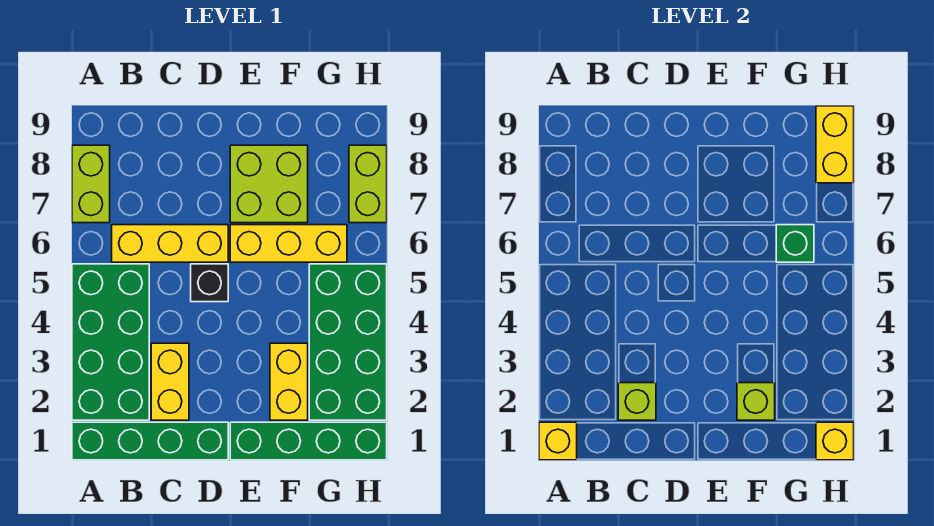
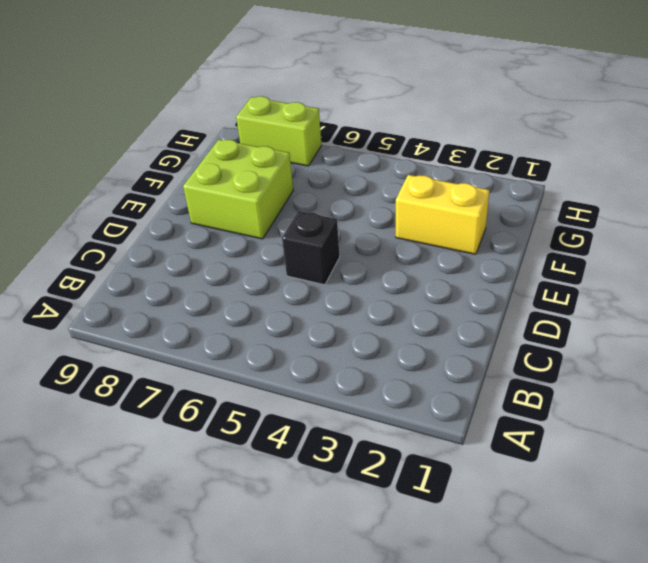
none -> green brick A1:D1 level 1
none -> green brick A2:B5 level 1
none -> lime brick A7:A8 level 1

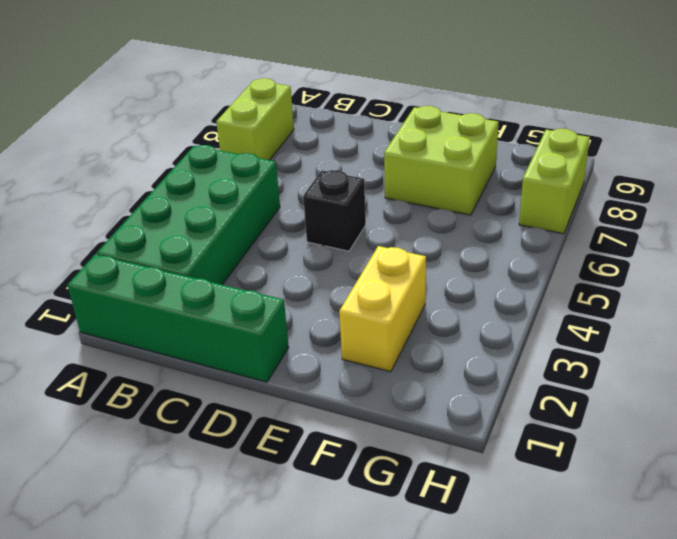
none -> yellow brick B6:D6 level 1
none -> yellow brick C2:C3 level 1
none -> green brick E1:H1 level 1

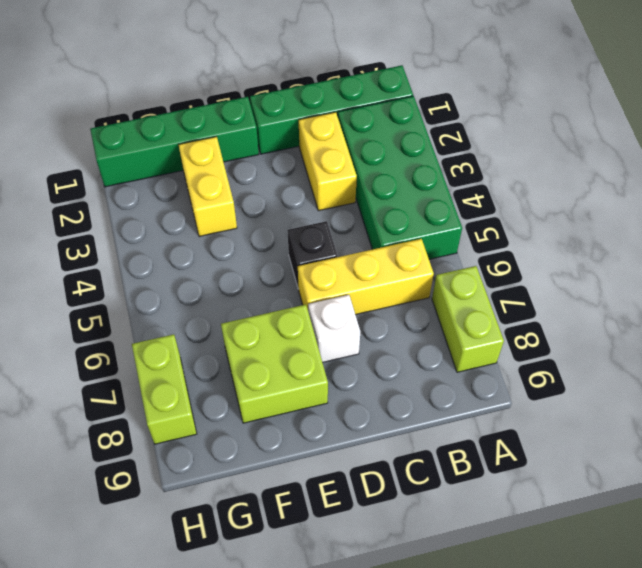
white brick D7 level 1 -> none
none -> yellow brick E6:G6 level 1
none -> green brick G2:H5 level 1
none -> yellow brick A1 level 2

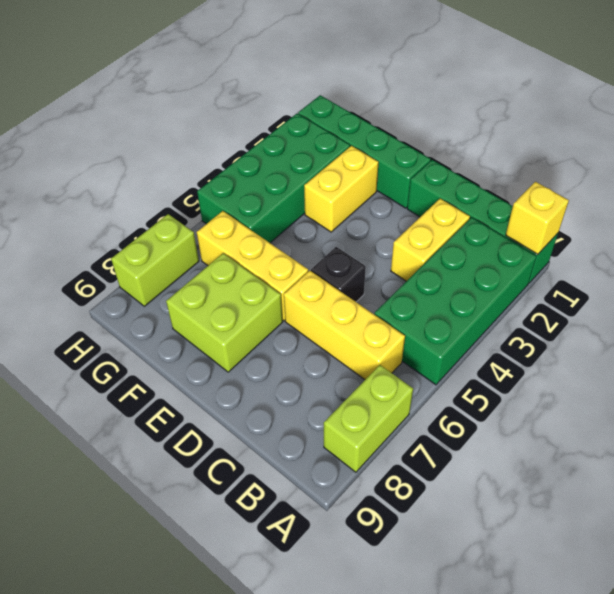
none -> lime brick C2 level 2
none -> lime brick F2 level 2
none -> green brick G6 level 2

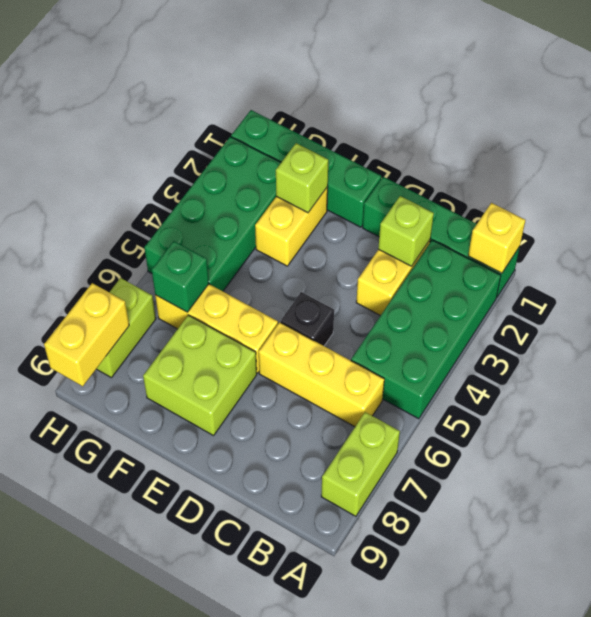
none -> yellow brick H1 level 2

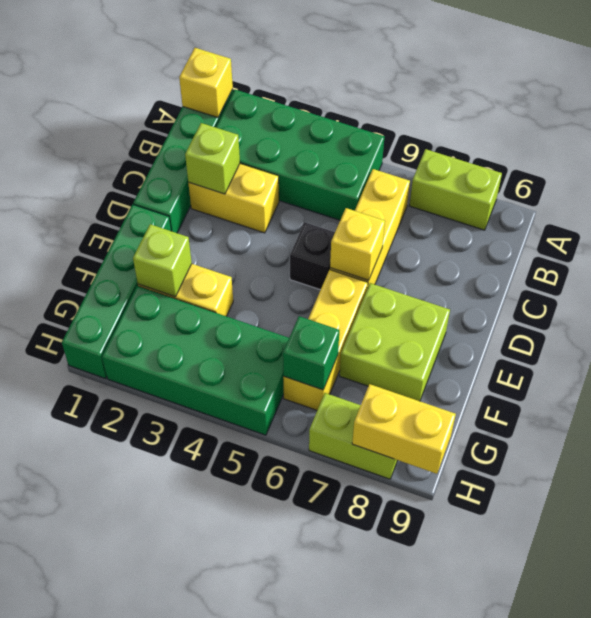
yellow brick D6 level 2 -> yellow brick H1 level 2

